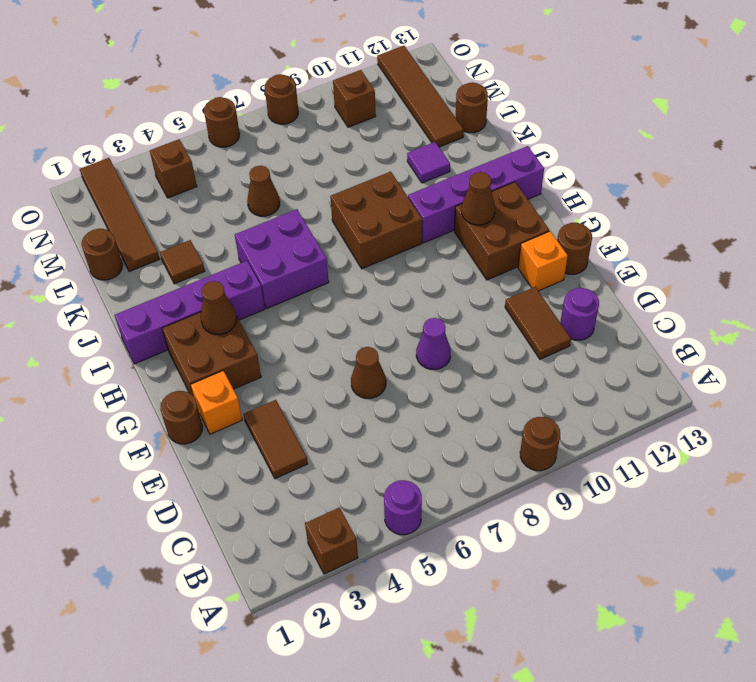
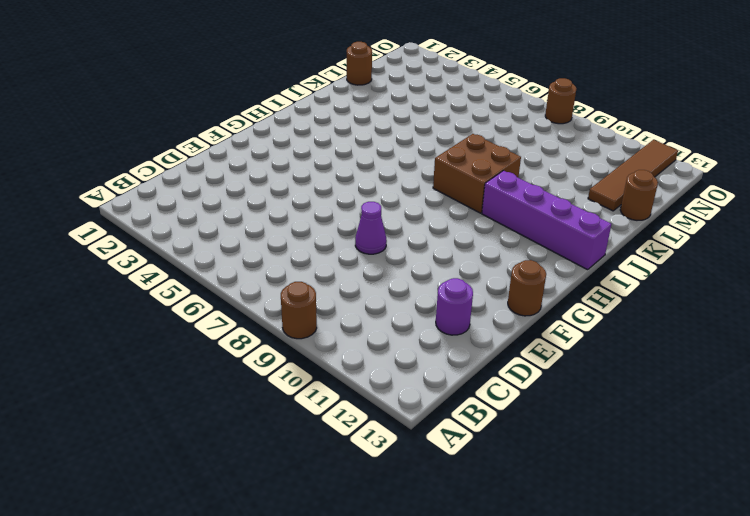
none -> brown brick A3 level 1
none -> purple round brick A5 level 1
none -> brown tile D3:E3 level 1
none -> brown tile D11:E11 level 1

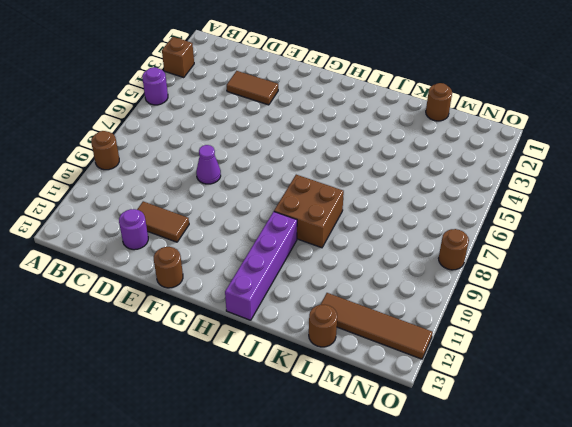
none -> brown cone E6 level 1
none -> brown round brick F1 level 1
none -> orange brick F2 level 1
none -> orange brick F12 level 1

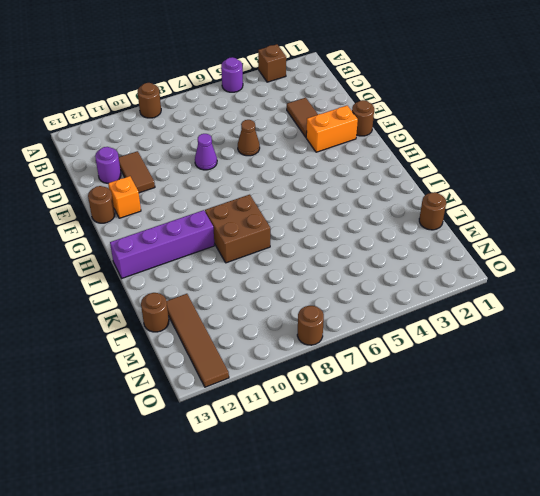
orange brick F2:F3 level 1 -> orange brick F2 level 1
none -> brown brick G2:H3 level 1
none -> brown brick G11:H12 level 1
none -> purple brick I1:I4 level 1
none -> purple brick I5:J6 level 1

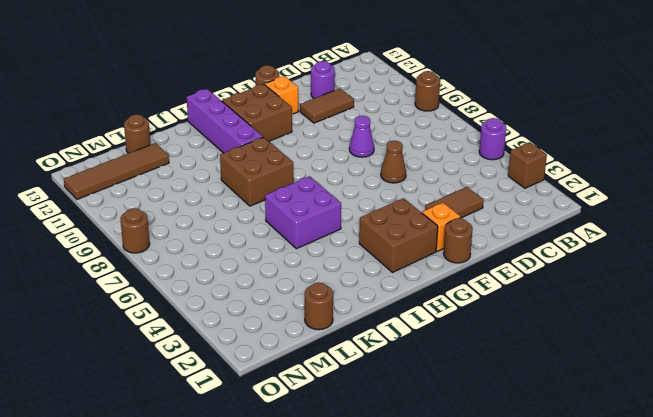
none -> purple brick I1:I4 level 1
none -> brown tile K3 level 1
none -> purple tile K11 level 1
none -> brown tile L2:O2 level 1

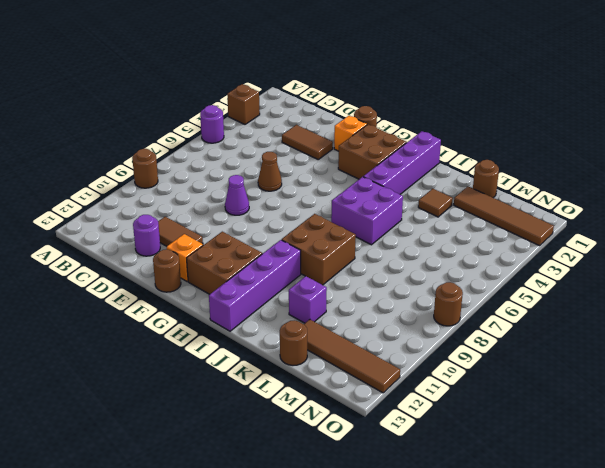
purple brick K11 level 1 -> purple tile K11 level 1
none -> brown cone L6 level 1
none -> brown brick N4 level 1
none -> brown brick N10 level 1
none -> brown round brick O6 level 1

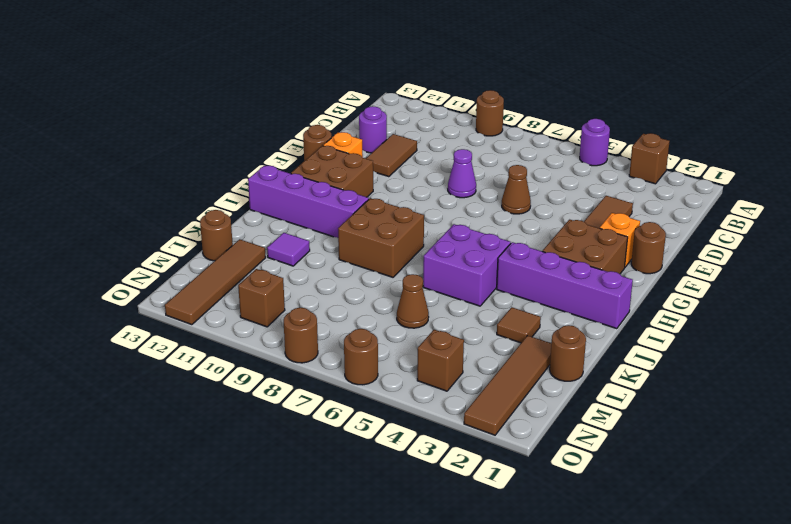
none -> brown cone H3 level 2
none -> brown cone H11 level 2

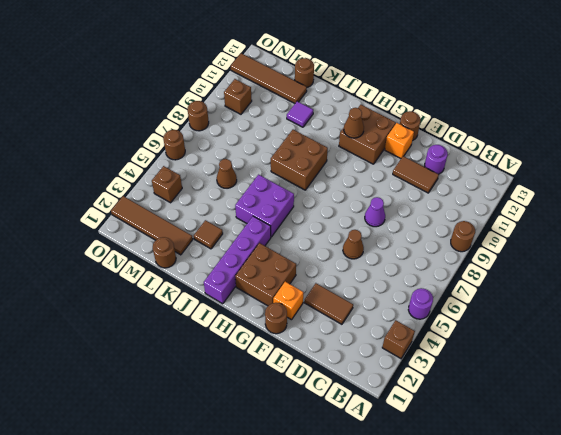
none -> purple brick I10:I13 level 1
none -> brown cone H3 level 2

